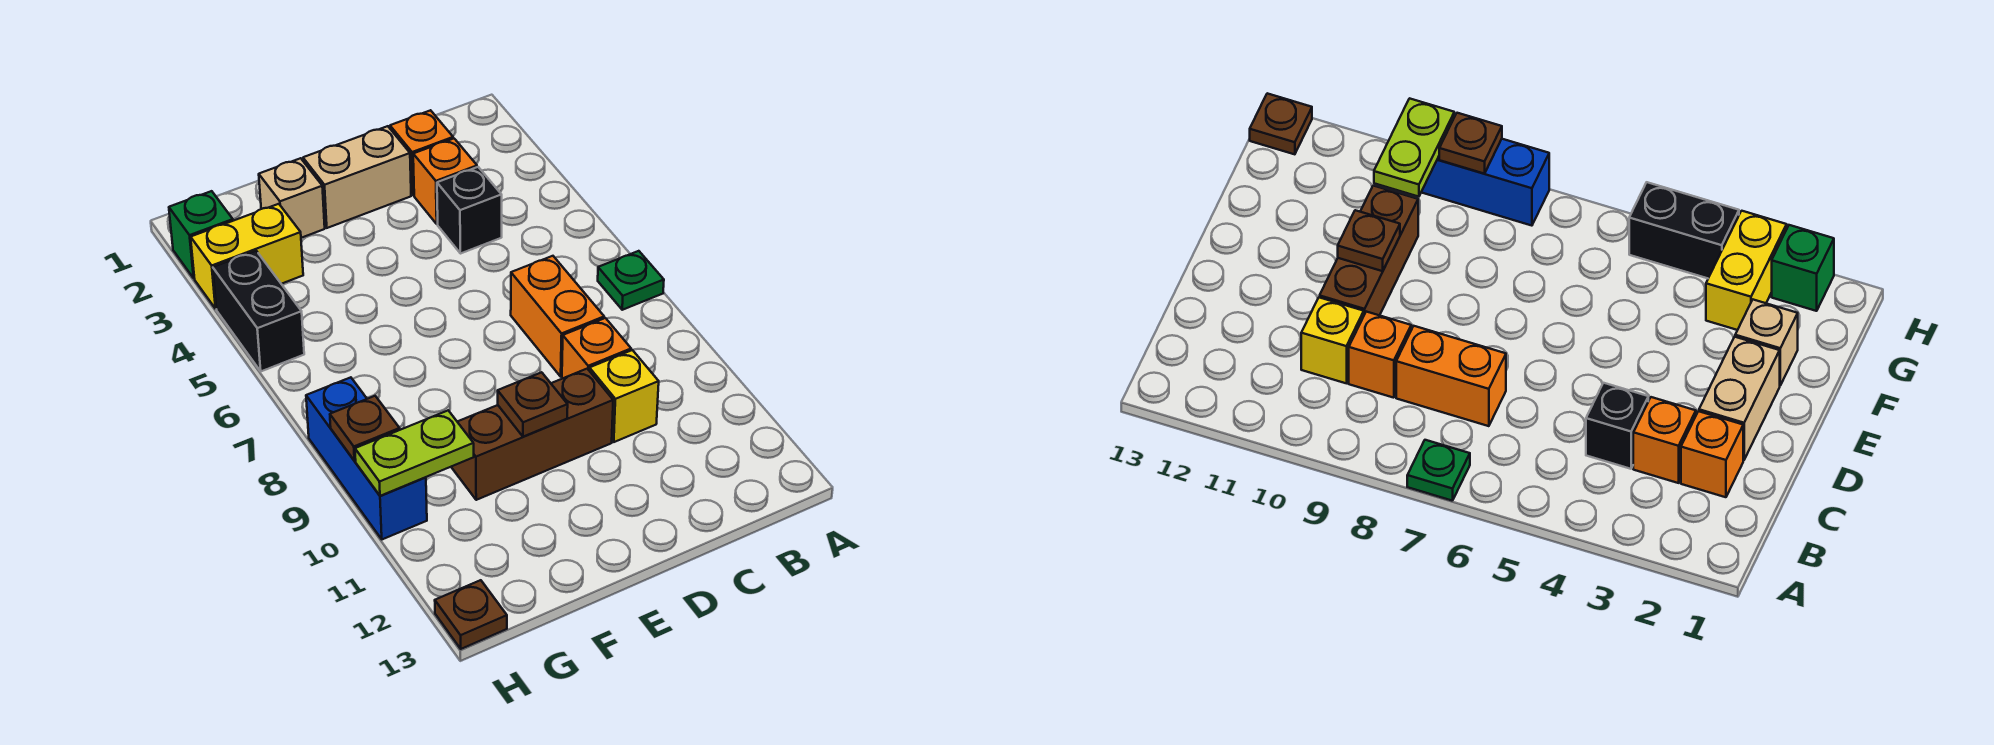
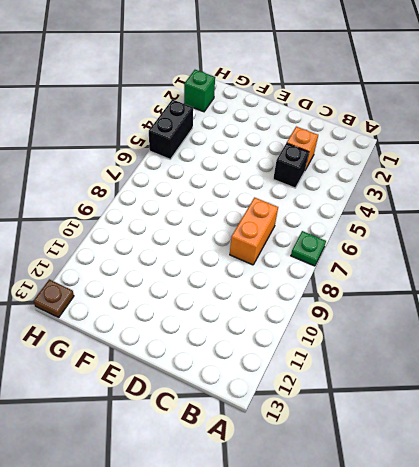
none -> orange brick C2 level 1
none -> orange brick C9 level 1
none -> yellow brick C10 level 1

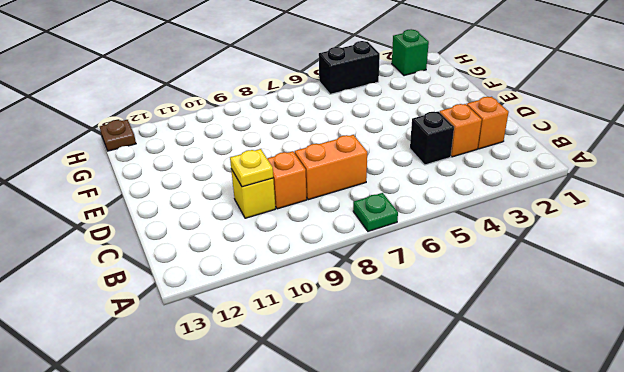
yellow plate C10 level 2 -> none
none -> tan brick D2:E2 level 1
none -> brown brick D10:F10 level 1
none -> tan brick F2 level 1

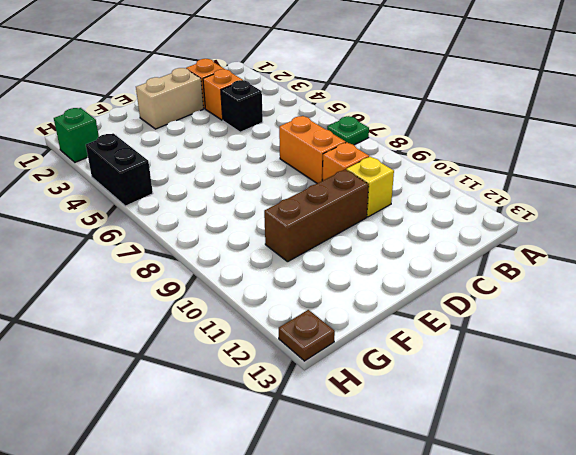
none -> tan brick F2 level 1
none -> yellow brick G3:H3 level 1
none -> blue brick H8:H10 level 1

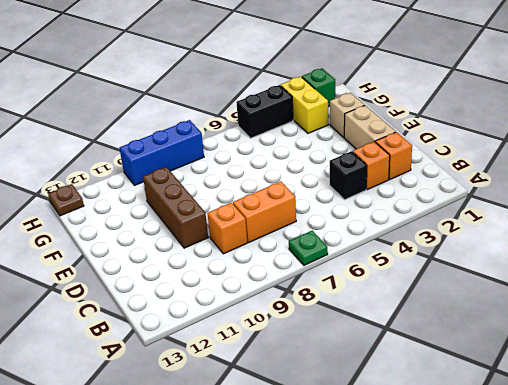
none -> yellow brick C10 level 1
none -> brown plate E10 level 2
none -> lime plate G10:H10 level 2

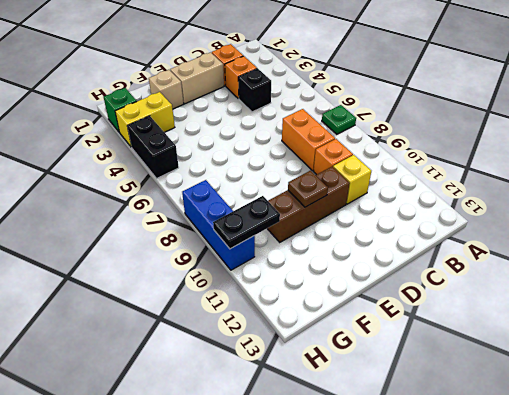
black plate G10:H10 level 2 -> lime plate G10:H10 level 2
none -> brown plate H13 level 1
none -> brown plate H9 level 2

